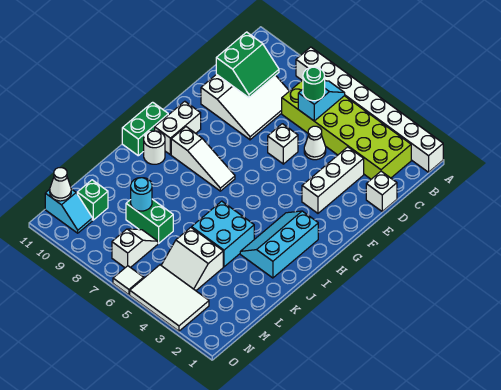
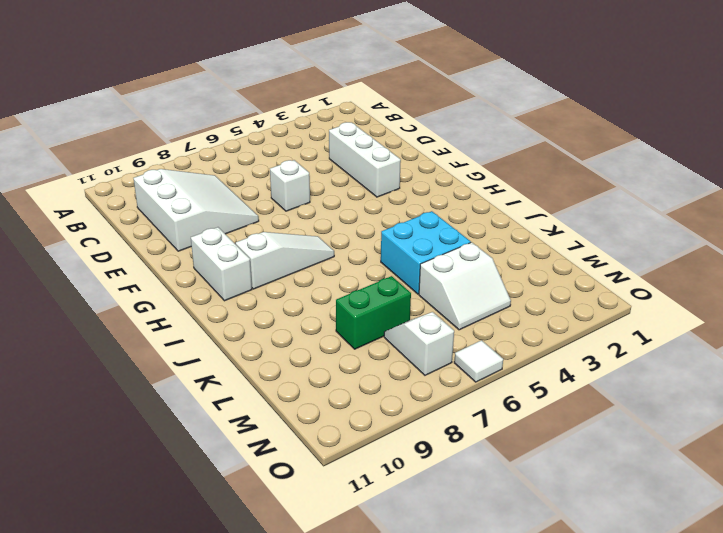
none -> white brick A1:A8 level 1
none -> lime brick B2:C7 level 1
none -> white brick D1 level 1

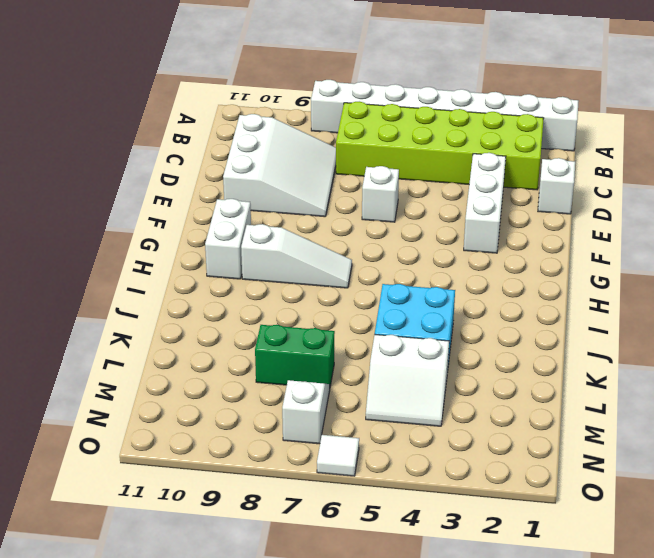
none -> white cone D5 level 1
none -> cyan slope H2:J3 level 1 top 2
none -> green brick H11:I11 level 1

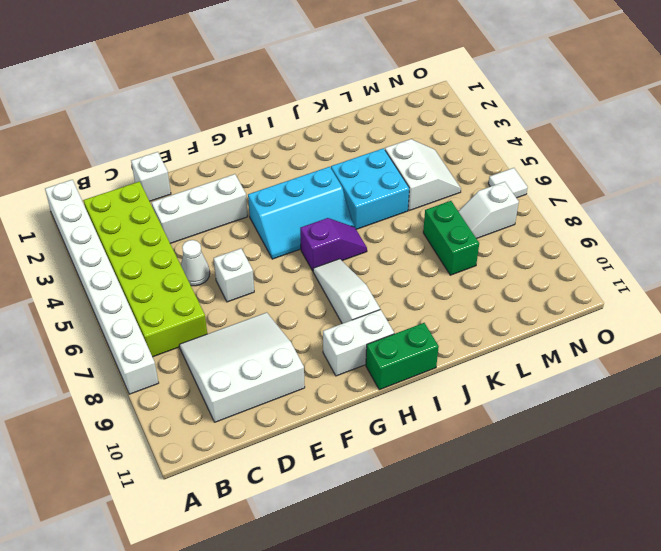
cyan slope G4:I5 level 1 top 4 -> cyan slope H2:J3 level 1 top 2
purple slope H6:I6 level 1 top H -> none
none -> white round brick I10 level 1
none -> green brick M10 level 1
none -> white tile N3:O5 level 1

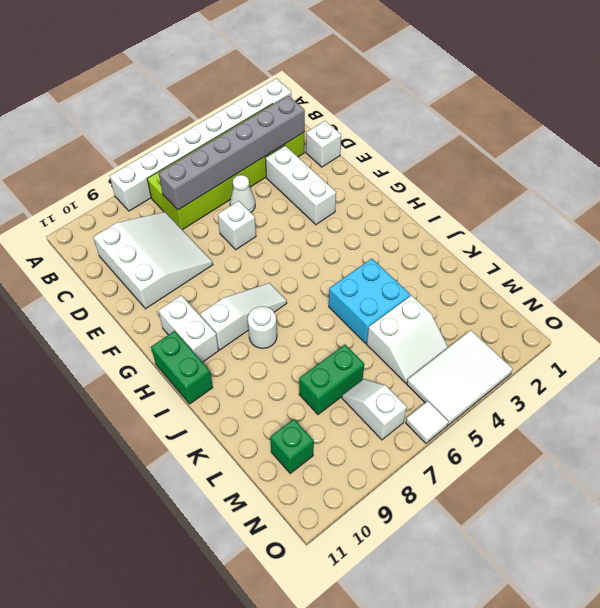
grey brick C2:C7 level 2 -> cyan slope B6:C6 level 2 top C
white round brick I8 level 1 -> white round brick I10 level 1
none -> cyan slope H2:J3 level 1 top 2
none -> cyan slope N10:N11 level 1 top 11
none -> green slope C9:D10 level 2 top 10

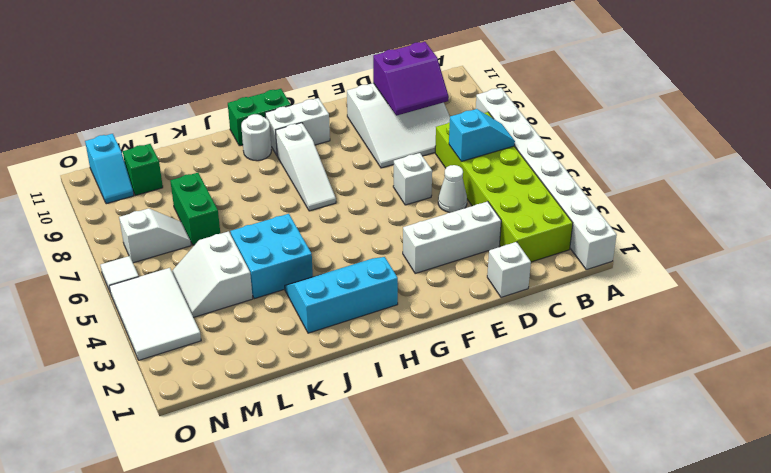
purple slope C9:D10 level 2 top 10 -> green slope C9:D10 level 2 top 10
none -> cyan round brick L8 level 2
none -> white cone N11 level 2
none -> green round brick C6 level 3

